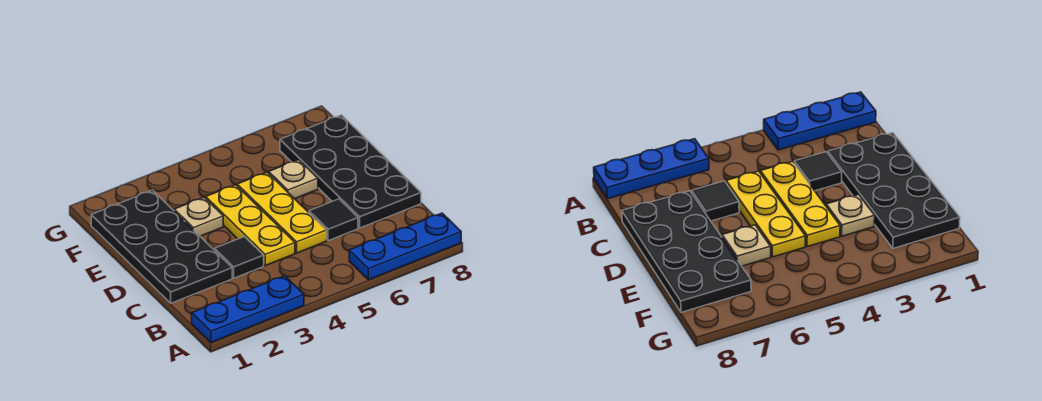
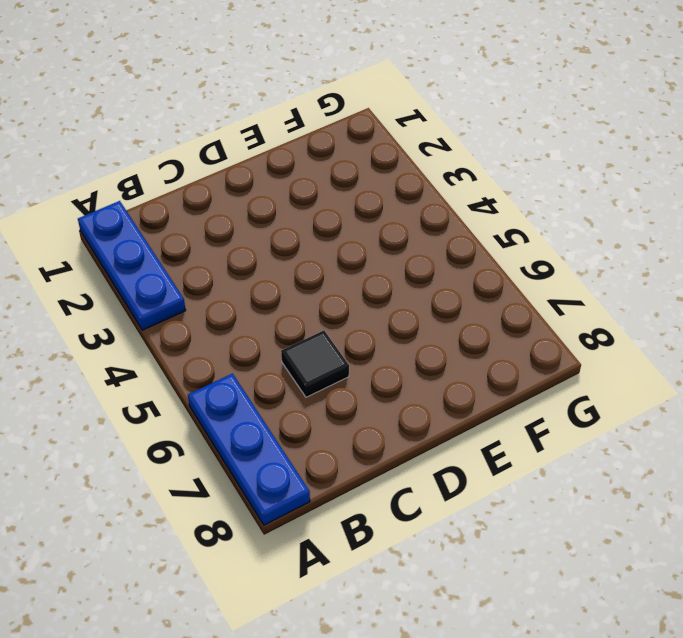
none -> black plate C1:F2 level 1
none -> black tile C3 level 1

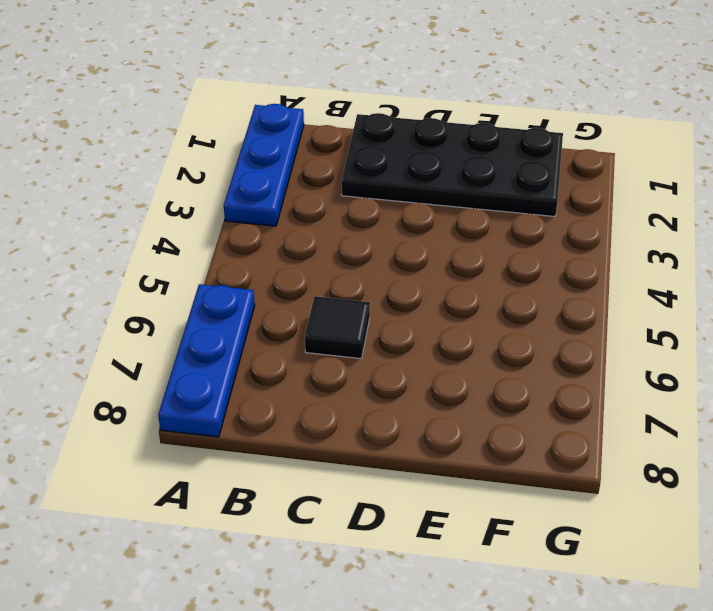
none -> black tile C3 level 1
none -> yellow plate C4:E4 level 1

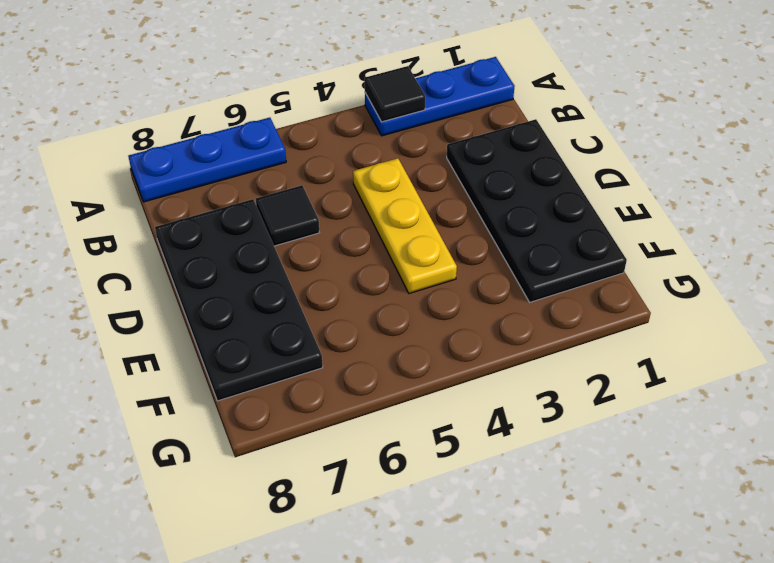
black tile A3 level 2 -> black tile C3 level 1
none -> yellow plate C5:E5 level 1
none -> tan plate E3 level 1

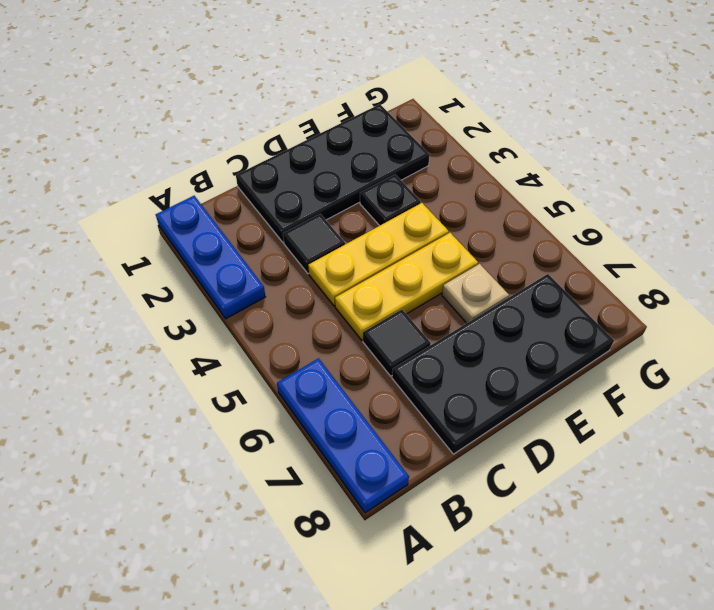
black plate E3 level 1 -> tan plate E3 level 1

